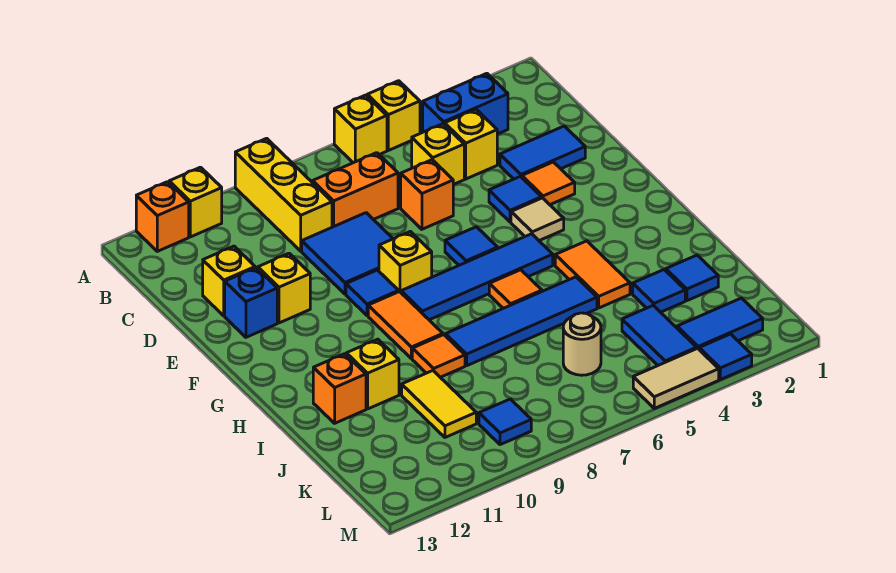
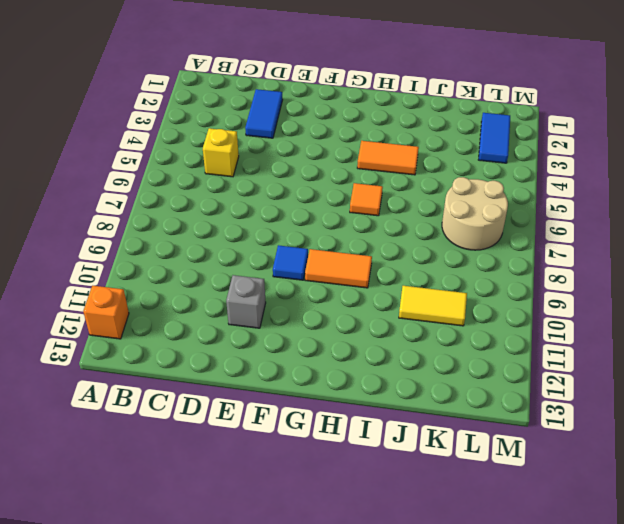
grey brick E11 level 1 -> yellow brick E11 level 1
tan round brick K6:L7 level 1 -> tan round brick K6 level 1
none -> yellow brick A5 level 1
none -> yellow brick A6 level 1
none -> yellow brick A9:C9 level 1
none -> yellow brick A11 level 1

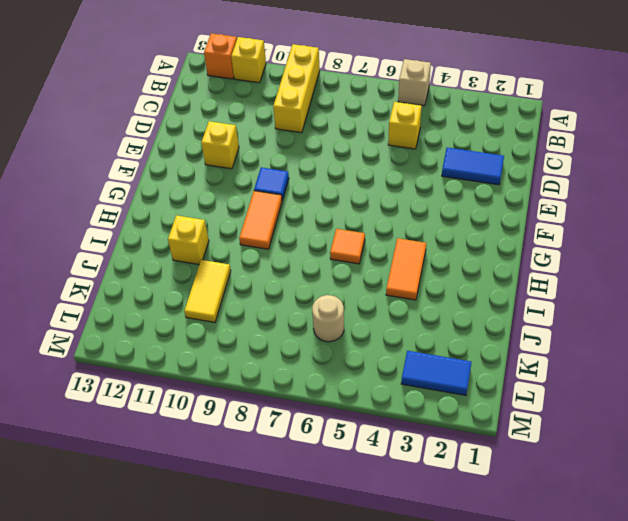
tan brick A5 level 1 -> yellow brick A5 level 1
none -> yellow brick A6 level 1
none -> blue brick B3:B4 level 1
none -> yellow brick C4 level 1
none -> orange brick C7:C8 level 1

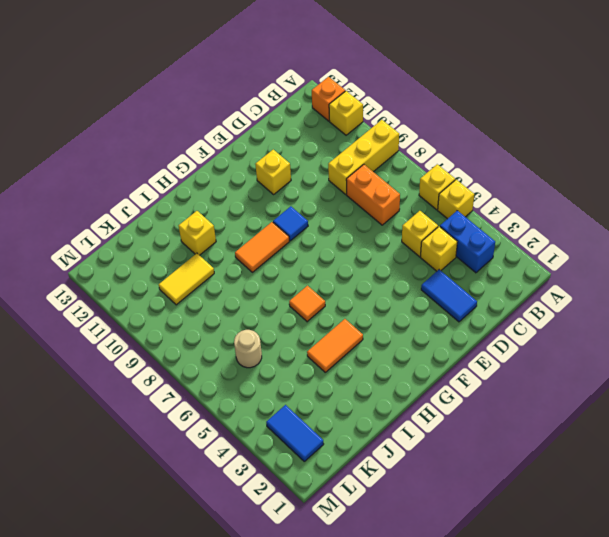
none -> orange brick D6 level 1
none -> blue tile D8:E9 level 1
none -> yellow brick D12 level 1
none -> orange tile E3 level 1

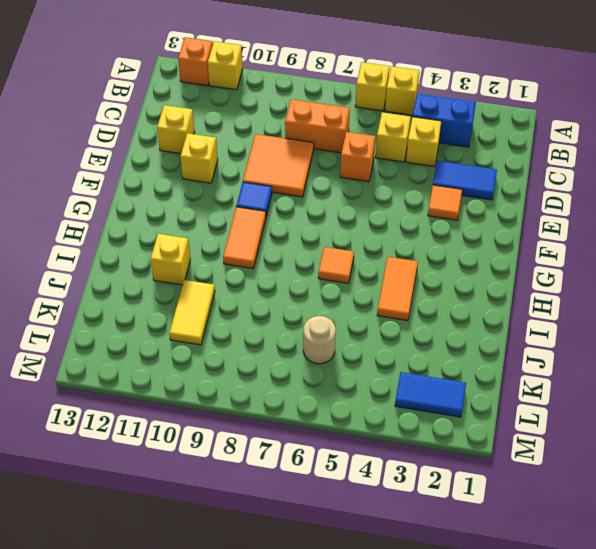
orange tile D8:E9 level 1 -> blue tile D8:E9 level 1
none -> yellow brick A9:C9 level 1
none -> blue tile E4 level 1
none -> blue brick E12 level 1
none -> tan tile F4 level 1

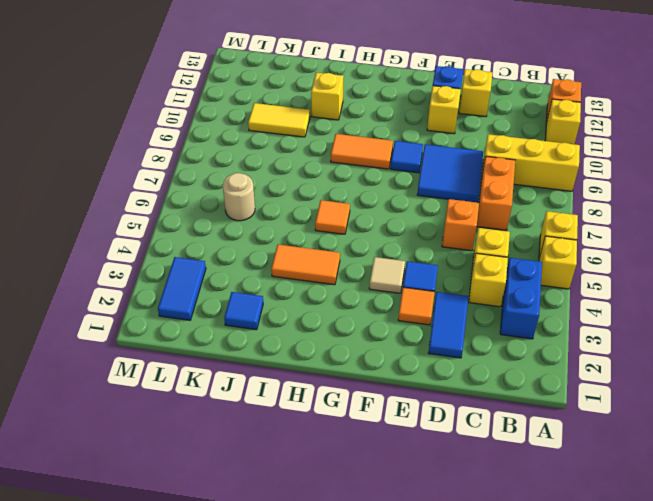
none -> blue tile F6 level 1
none -> yellow brick F8 level 1
none -> blue tile G5:G8 level 1
none -> blue tile I5:I8 level 1

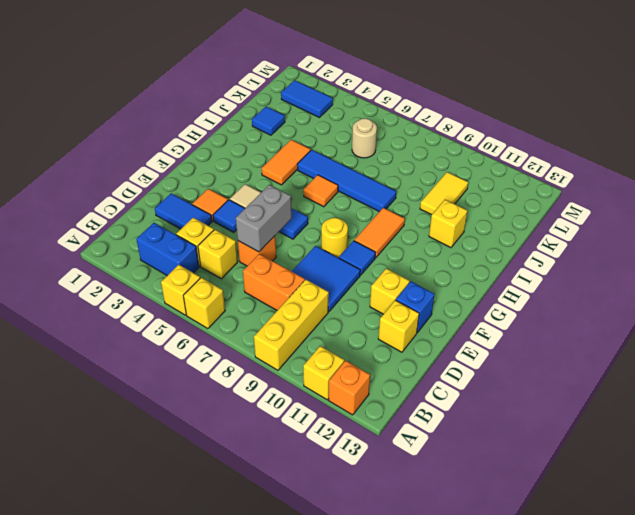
grey brick D6:E6 level 2 -> none
yellow round brick F8 level 1 -> yellow brick F8 level 1
none -> blue tile G5:G8 level 1
none -> orange tile I9 level 1
none -> orange brick I12 level 1
none -> blue tile J3 level 1

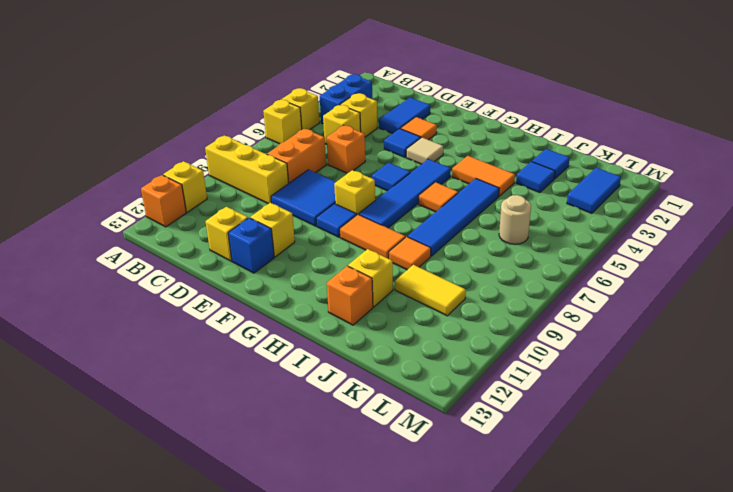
none -> blue tile K4:L4 level 1
none -> blue tile L9 level 1
none -> blue tile M3 level 1
none -> tan tile M4:M5 level 1

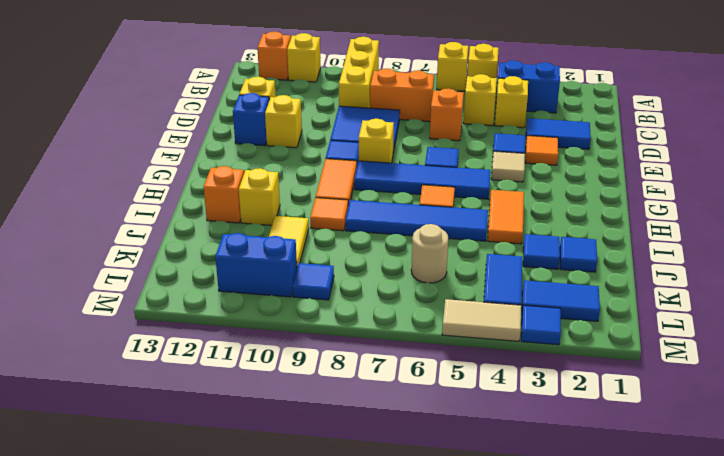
blue brick L10:L11 level 1 -> none

